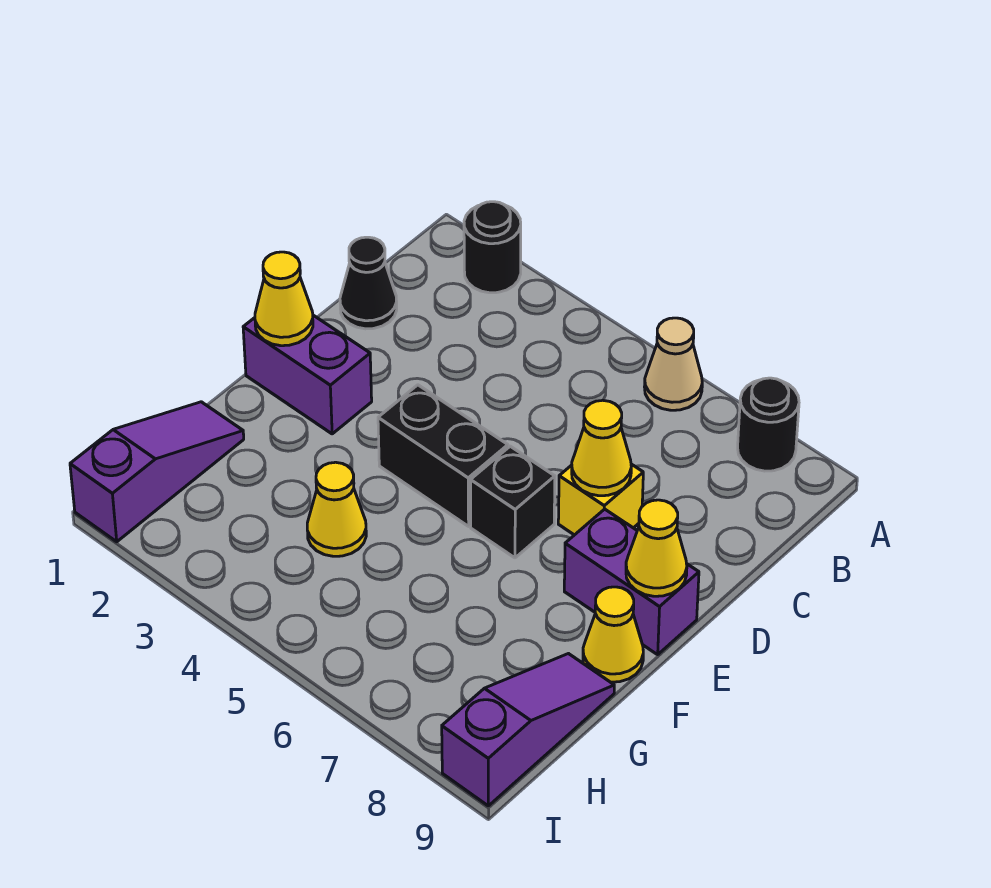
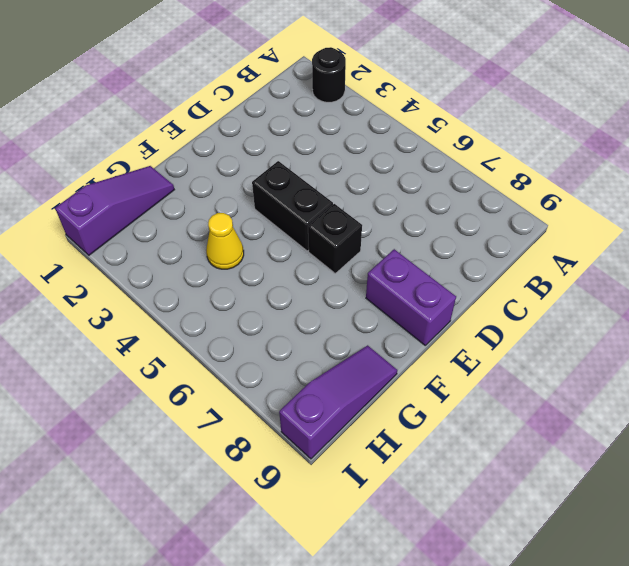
none -> tan cone A6 level 1
none -> black round brick A8 level 1
none -> black cone C1 level 1

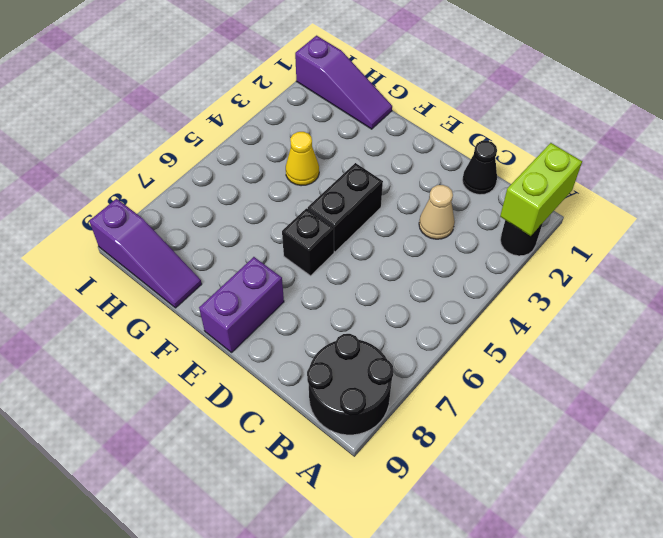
lime brick A1:A2 level 2 -> none
black round brick A8:B9 level 1 -> black round brick A8 level 1
tan cone C3 level 1 -> tan cone A6 level 1
none -> yellow brick D7 level 1
none -> purple brick E1:E2 level 1
none -> yellow cone F9 level 1

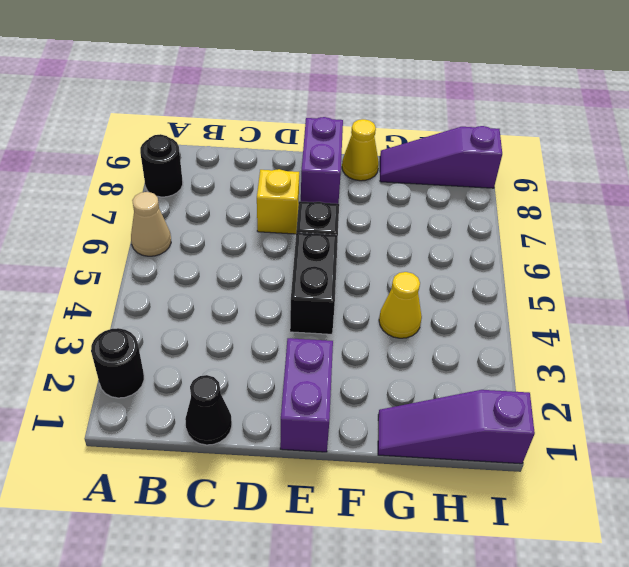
none -> yellow cone D7 level 2
none -> yellow cone E1 level 2
none -> yellow cone E9 level 2

